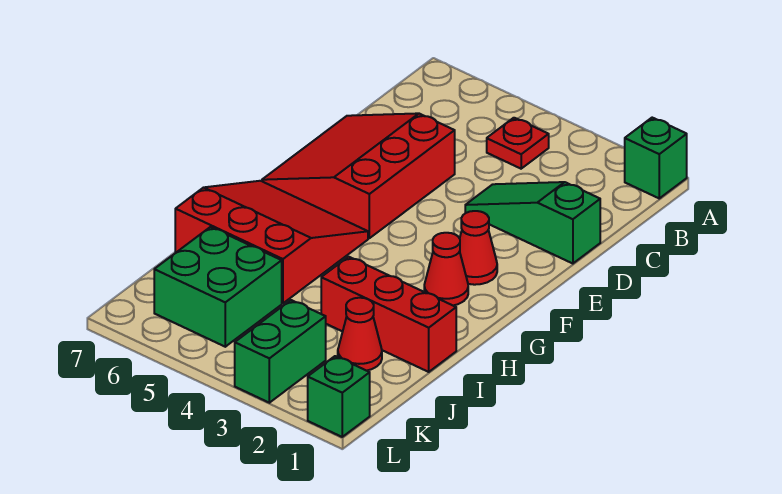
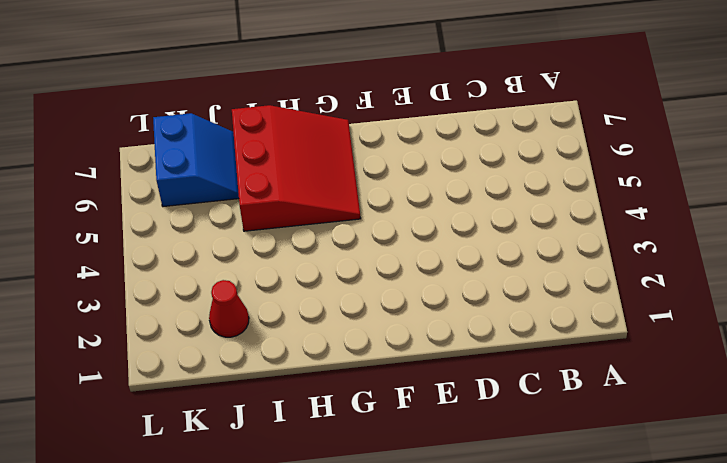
blue slope J6:K7 level 1 top K -> green brick J5:K6 level 1
none -> green brick A1 level 1
none -> red plate B4 level 1
none -> green slope D1:D3 level 1 top 1

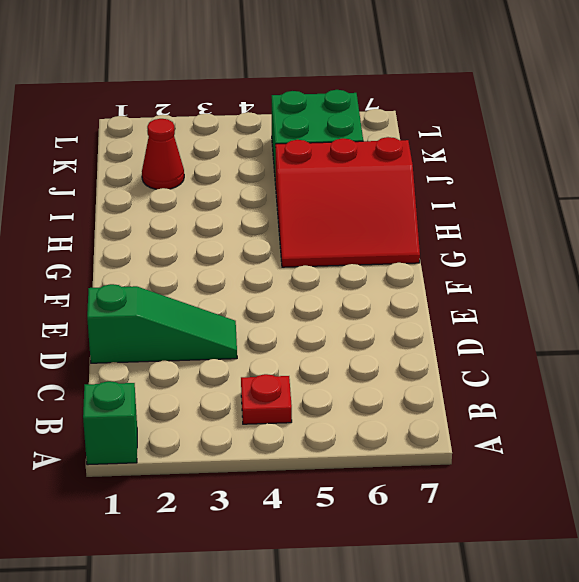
none -> red slope D5:F7 level 1 top 5
none -> red cone F2 level 1
none -> red cone G2 level 1

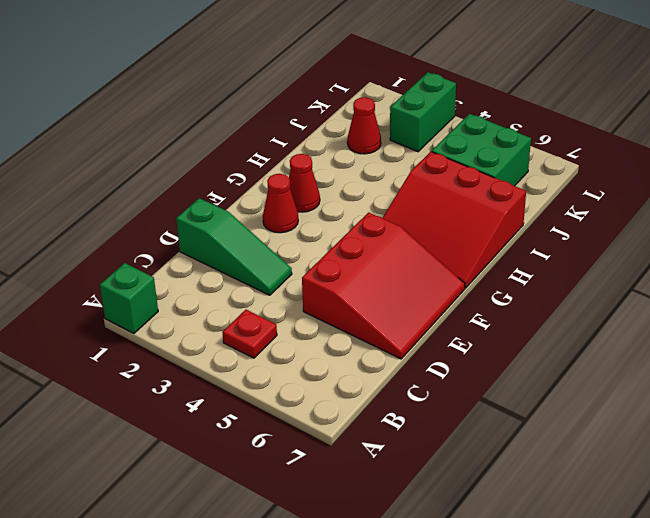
none -> red brick I1:I3 level 1
none -> green brick L1 level 1

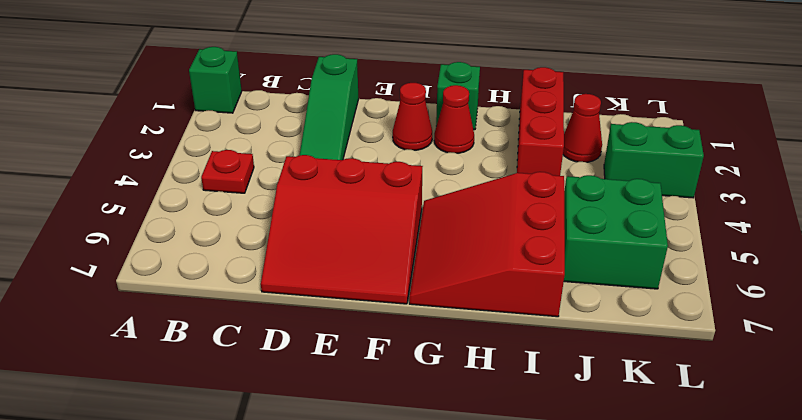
green brick G1 level 1 -> green brick L1 level 1

